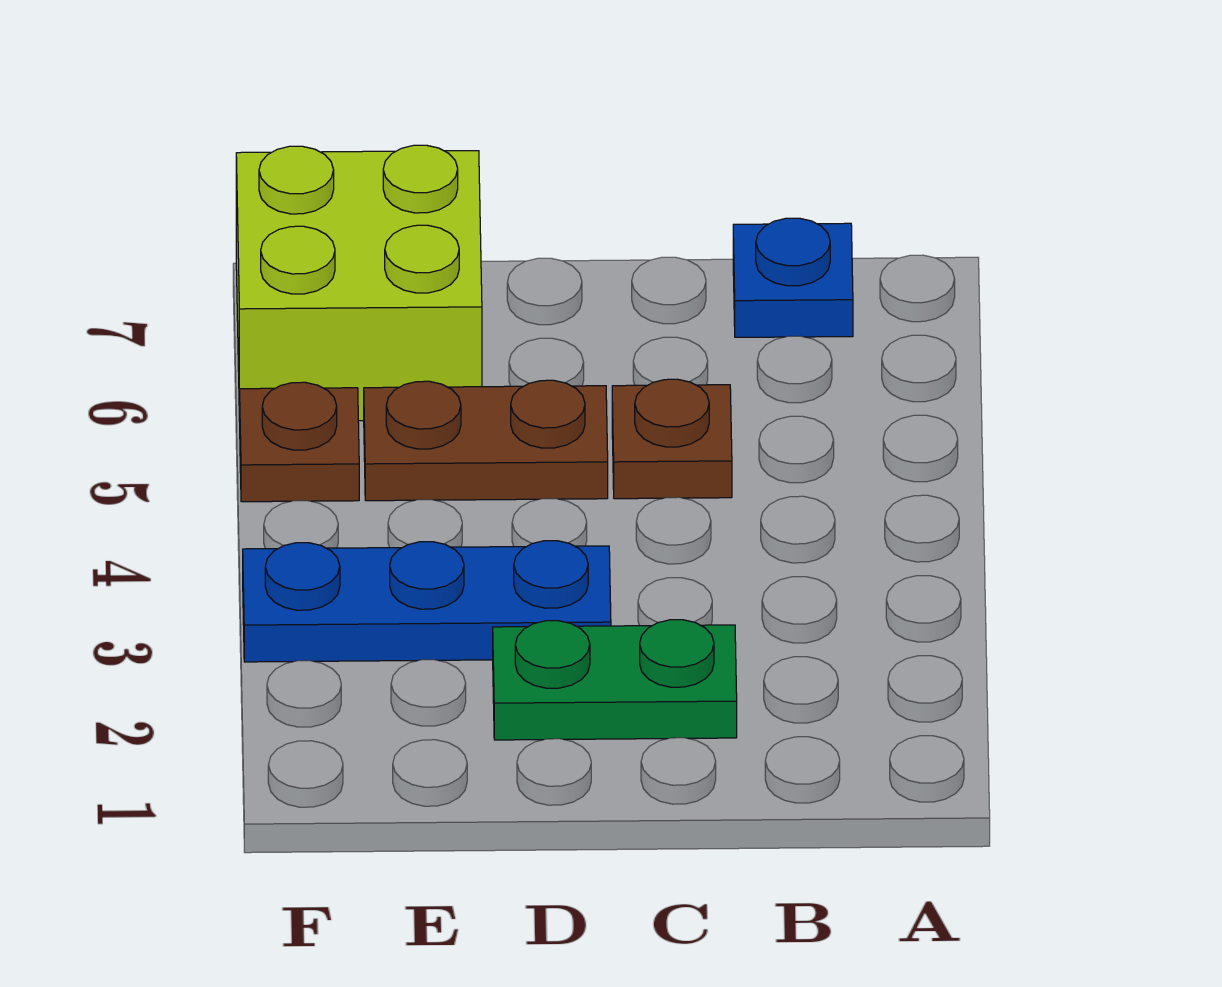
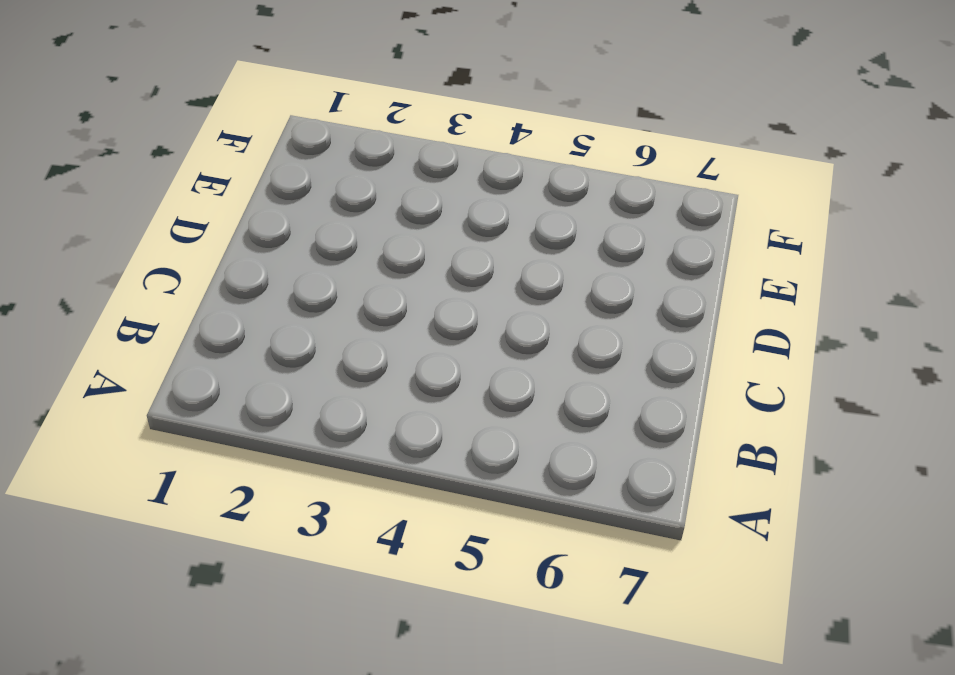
none -> blue plate B7 level 1
none -> green plate C2:D2 level 1

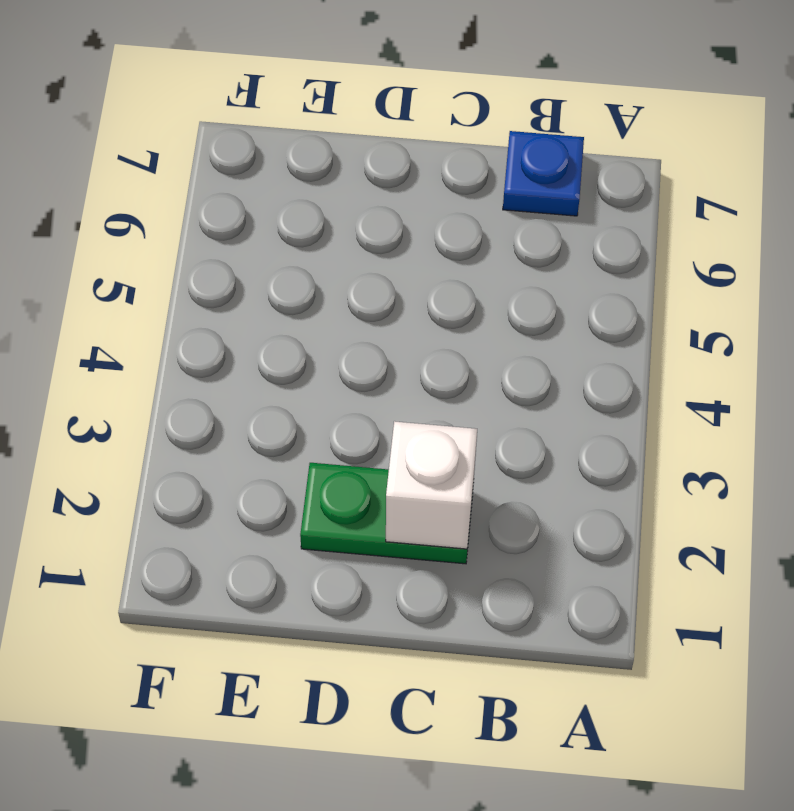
white brick C2 level 2 -> none
none -> brown plate C5 level 1
none -> blue plate D3:F3 level 1

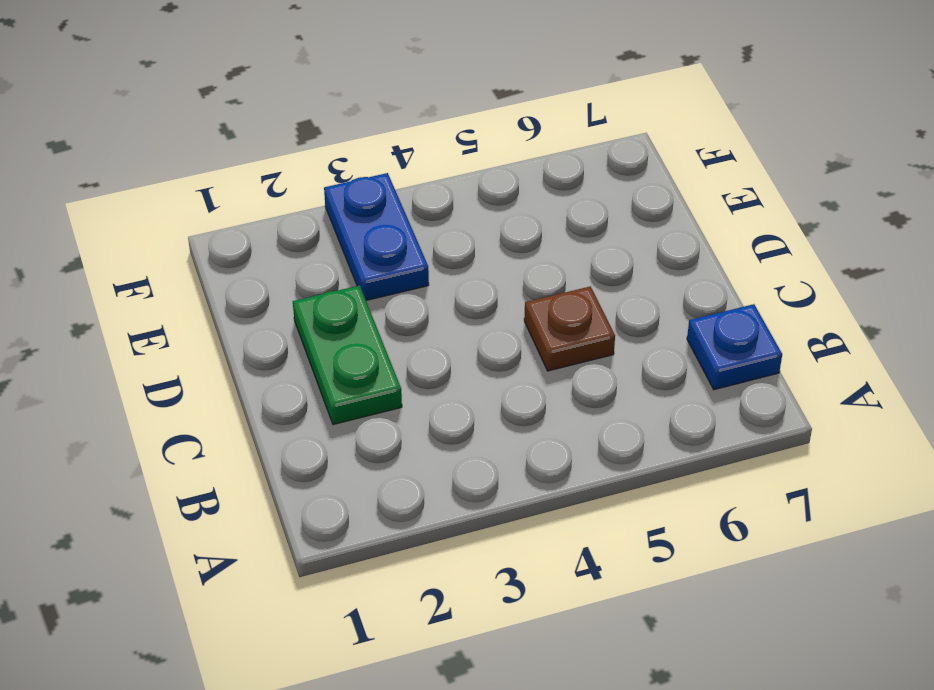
blue plate E3:F3 level 1 -> blue plate D3:F3 level 1
none -> brown plate D5:E5 level 1
none -> lime brick E6:F7 level 1

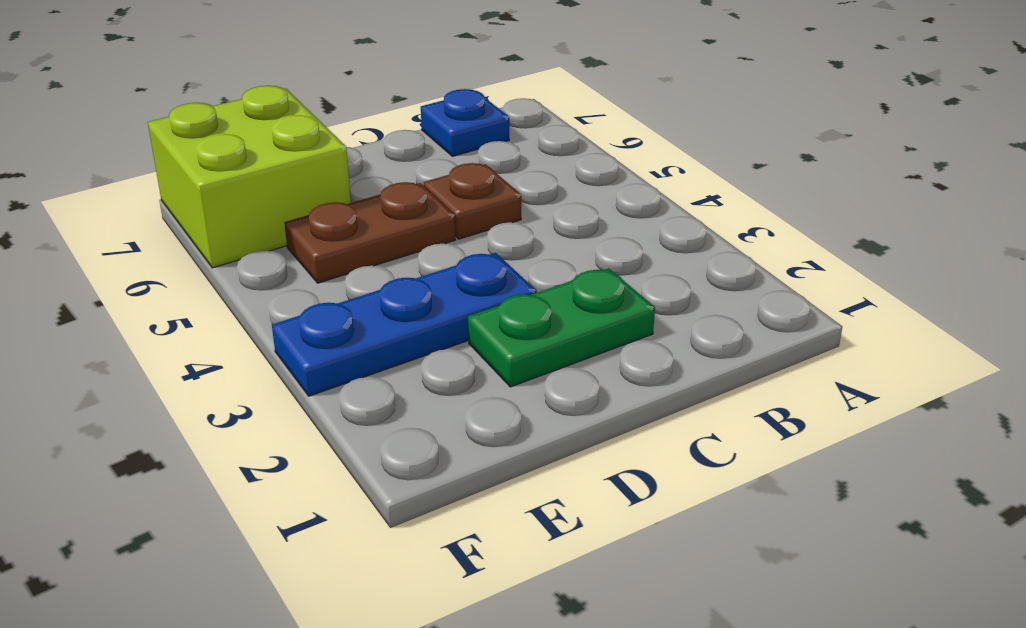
none -> brown plate F5 level 1

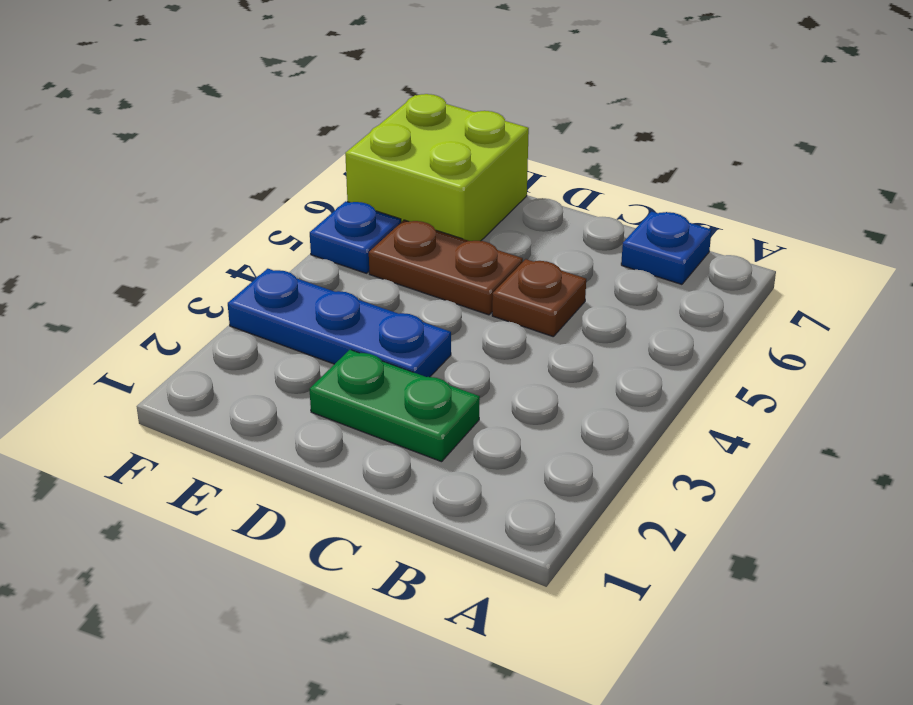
blue plate F5 level 1 -> brown plate F5 level 1

